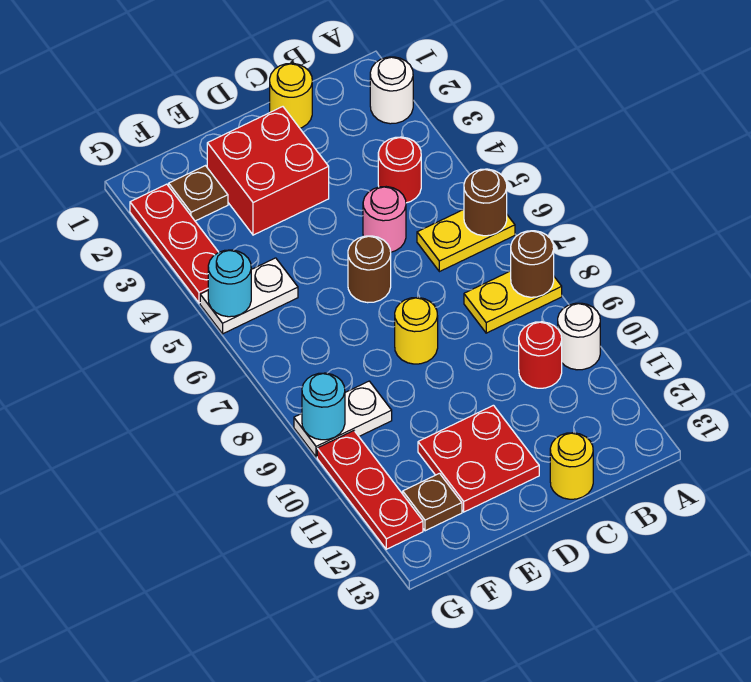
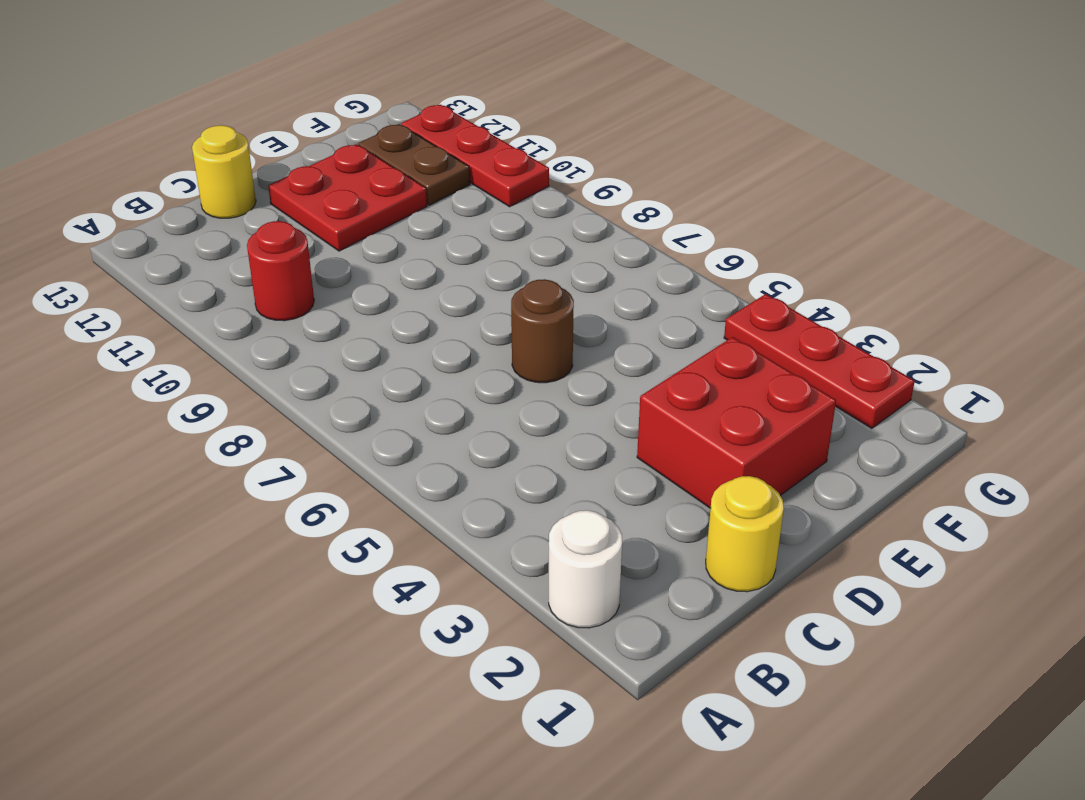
brown plate F11:F12 level 1 -> brown plate F12 level 1
none -> yellow plate A6:B6 level 1
none -> yellow plate A8:B8 level 1
none -> white round brick A10 level 1

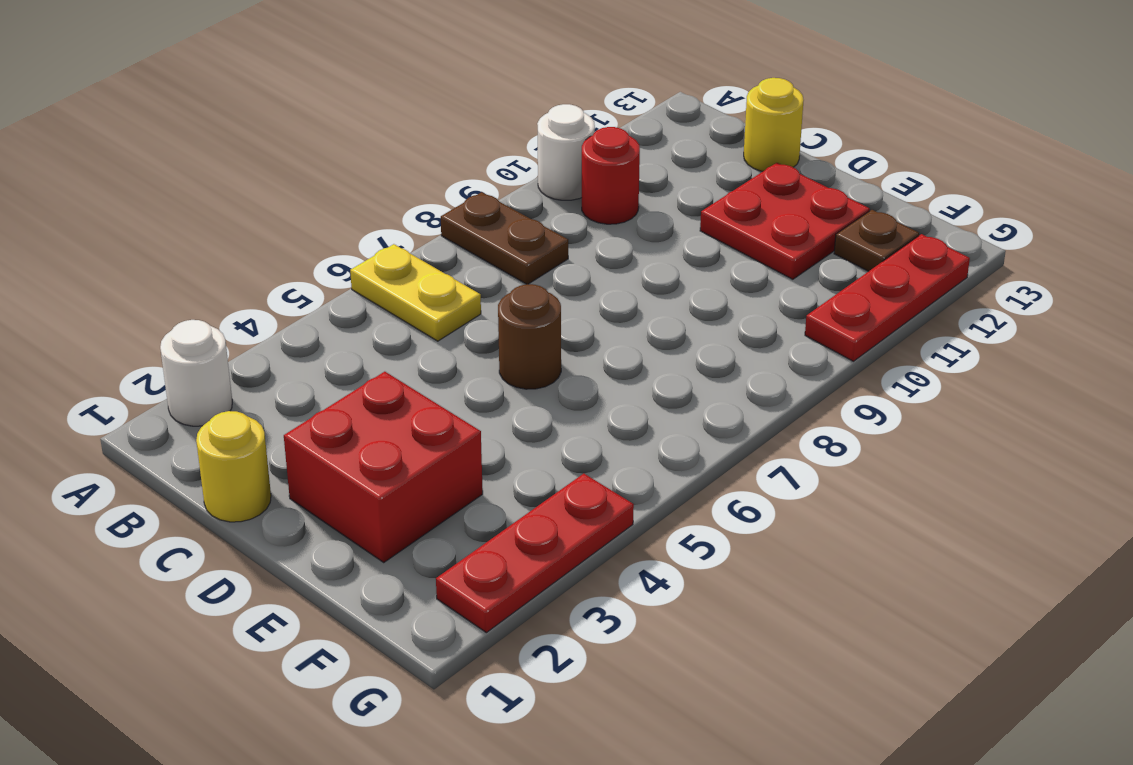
brown plate A8:B8 level 1 -> yellow plate A8:B8 level 1
none -> red round brick B4 level 1
none -> pink round brick C5 level 1
none -> yellow round brick D8 level 1

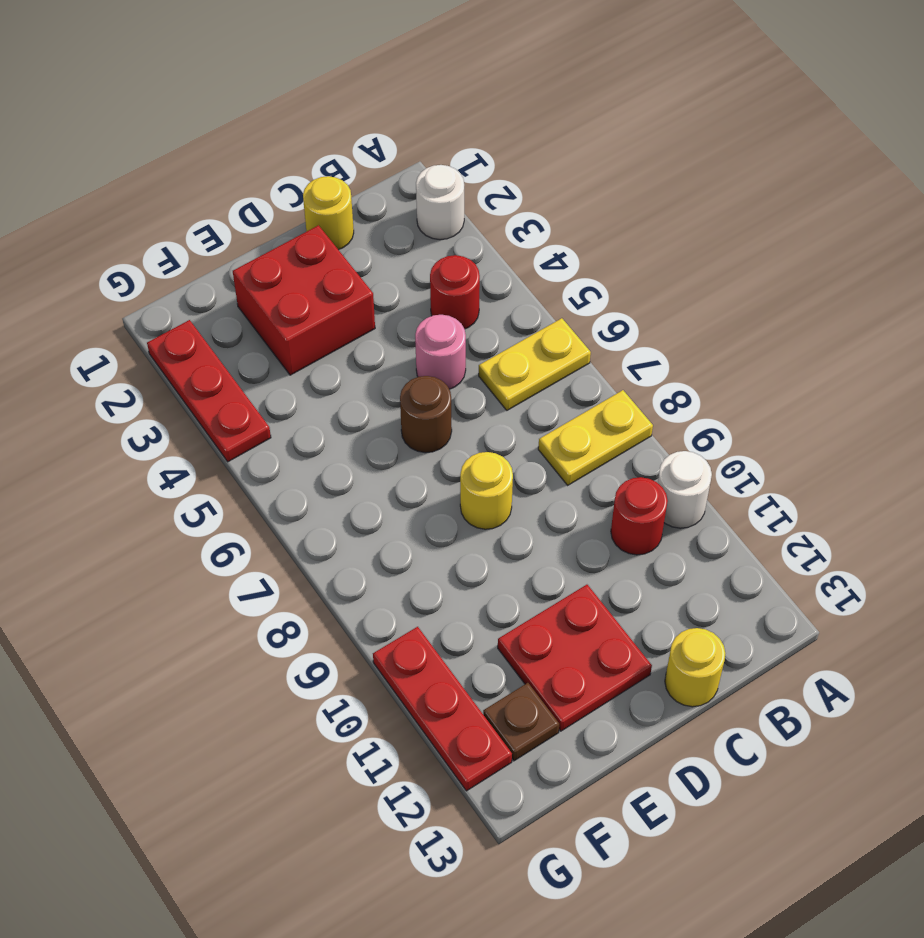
none -> brown plate F2 level 1
none -> white plate F5:G5 level 1
none -> white plate F9:G9 level 1

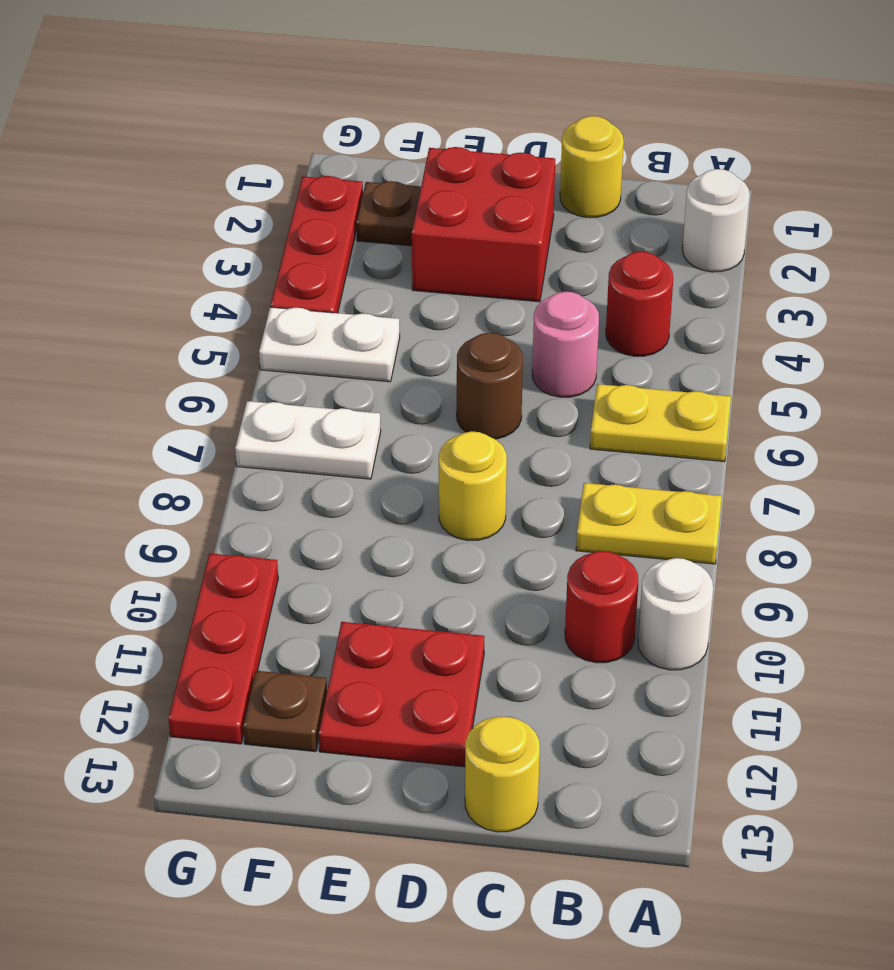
white plate F7:G7 level 1 -> white plate F9:G9 level 1
none -> brown round brick A6 level 2
none -> brown round brick A8 level 2
none -> cyan round brick G5 level 2

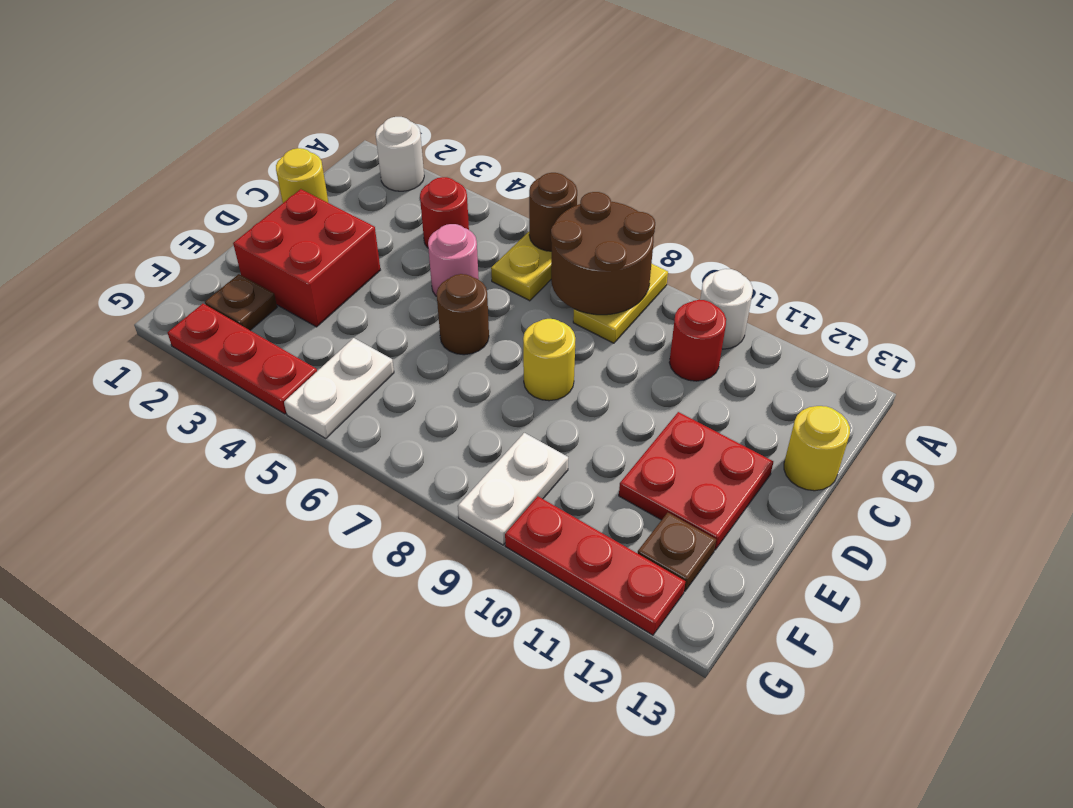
brown round brick A7:B8 level 2 -> brown round brick A8 level 2
none -> cyan round brick G5 level 2
none -> cyan round brick G9 level 2

